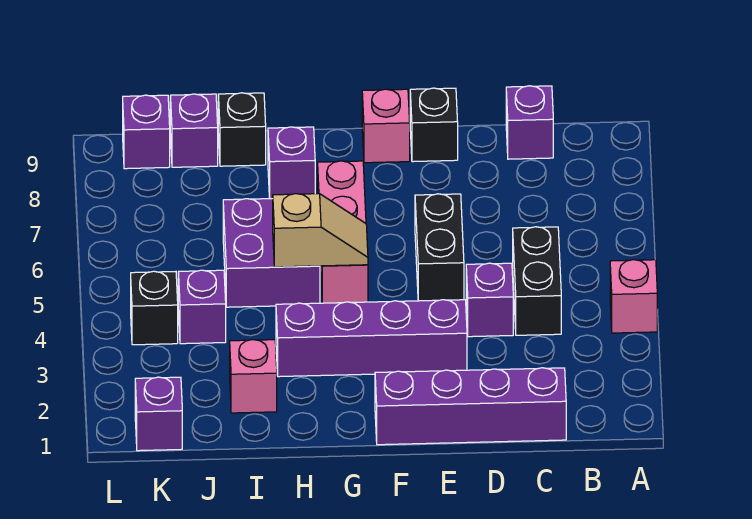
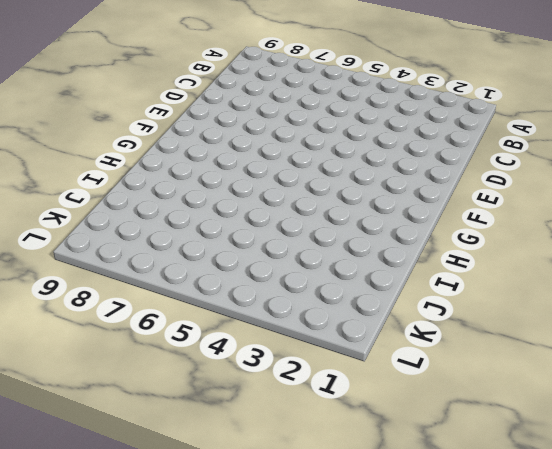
none -> pink brick A4 level 1
none -> purple brick C1:F1 level 1
none -> black brick C4:C5 level 1

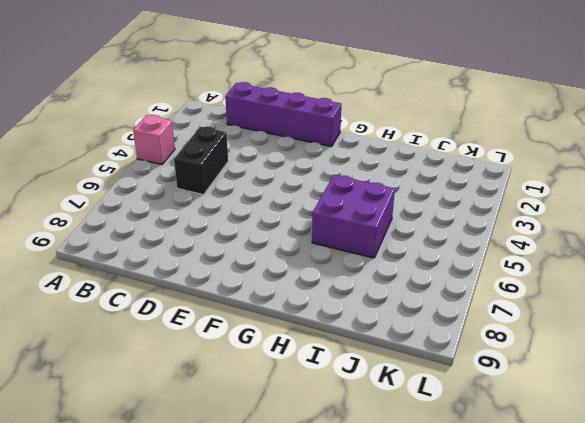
none -> purple brick C9 level 1
none -> purple brick D4 level 1
none -> purple brick E3:H3 level 1

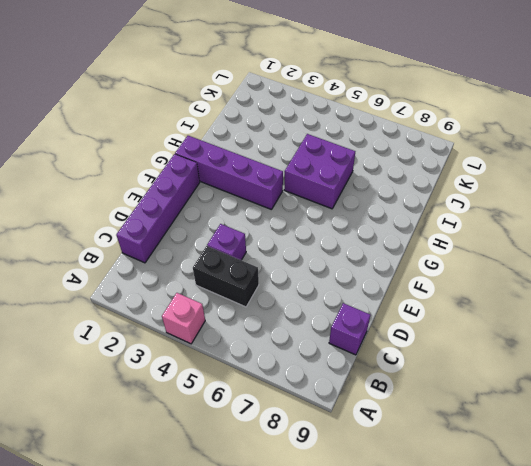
purple brick G1:G4 level 1 -> purple brick E3:H3 level 1
none -> black brick E5:E6 level 1
none -> black brick E9 level 1
none -> pink brick F9 level 1

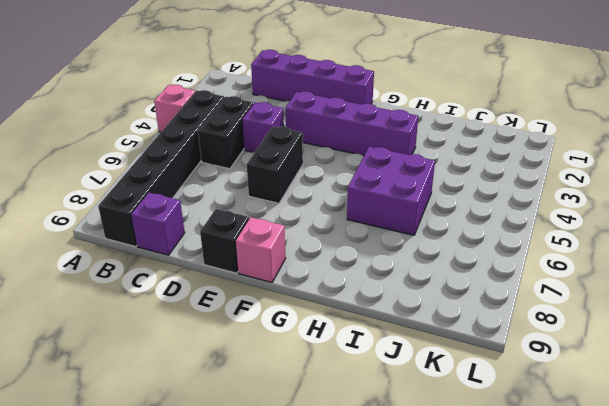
black brick B4:B9 level 1 -> none
none -> pink brick G5:G7 level 1
none -> purple brick H8 level 1
none -> pink brick I2 level 1

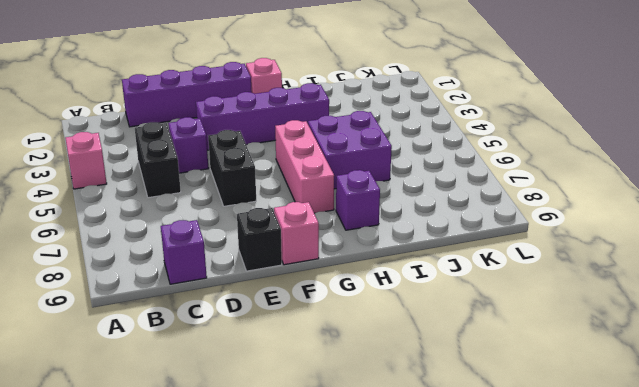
pink brick G1 level 1 -> pink brick I2 level 1
none -> black brick I9 level 1
none -> purple brick J4 level 1
none -> purple brick J9 level 1

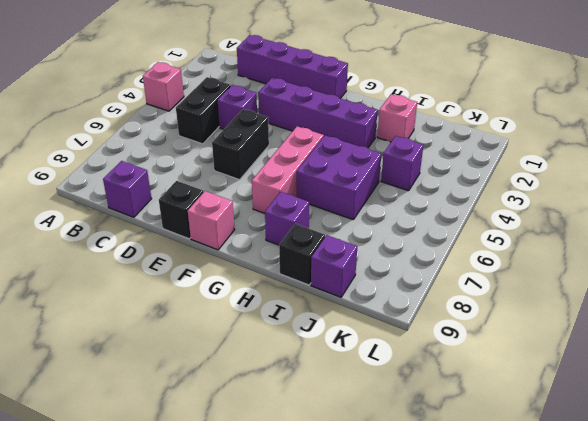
none -> purple brick K1 level 1
none -> black brick K4 level 1
none -> purple brick K9 level 1

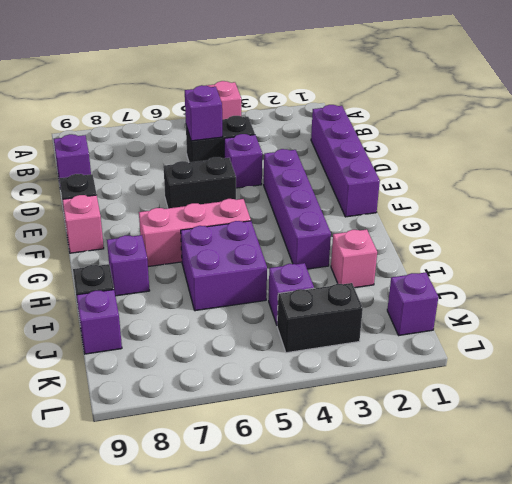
purple brick C5 level 2 -> purple brick K9 level 1
black brick K3:K4 level 1 -> black brick K4 level 1
none -> tan slope G5:H5 level 2 top H

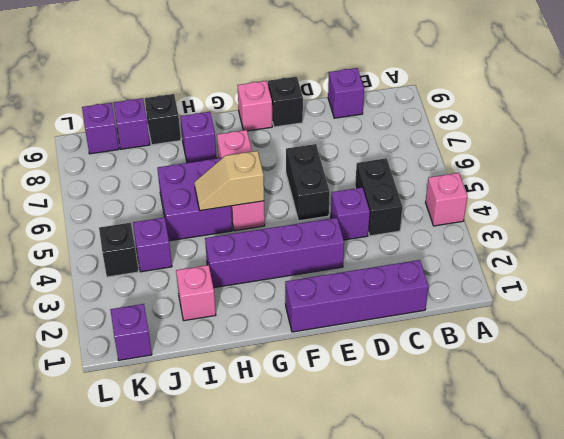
tan slope G5:H5 level 2 top G -> tan slope G5:H5 level 2 top H

